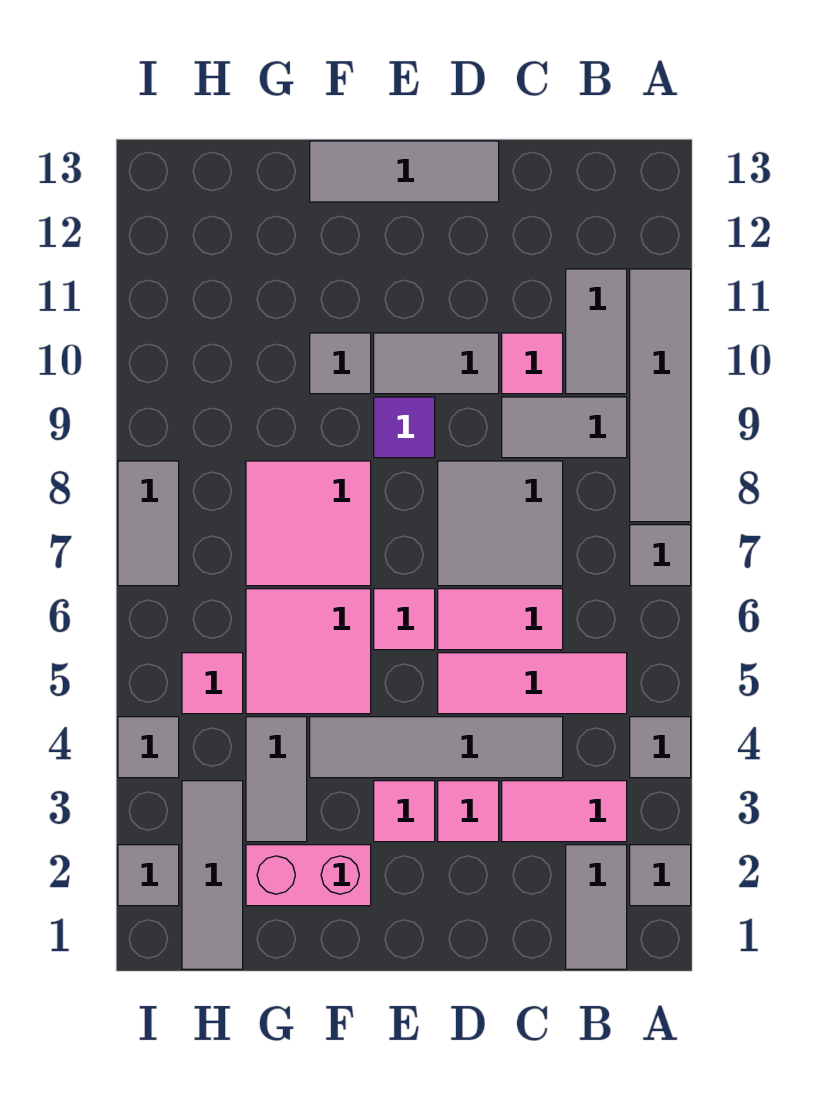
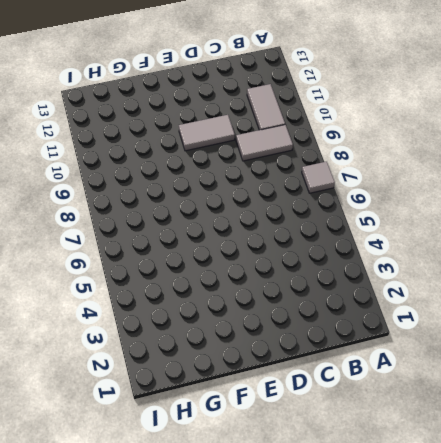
none -> grey tile A2 level 1
none -> grey tile A4 level 1
none -> grey tile A8:A11 level 1

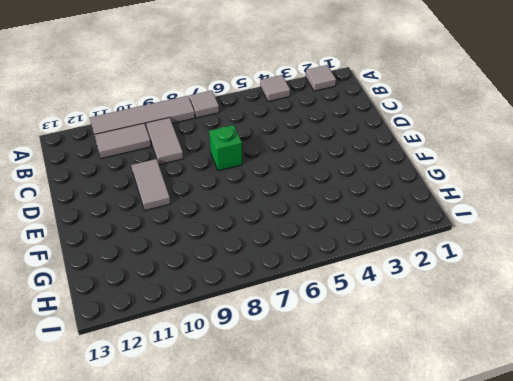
green brick D7 level 1 -> grey tile C7:D8 level 1
none -> grey tile B1:B2 level 1
none -> pink tile B3:C3 level 1
none -> pink tile B5:D5 level 1

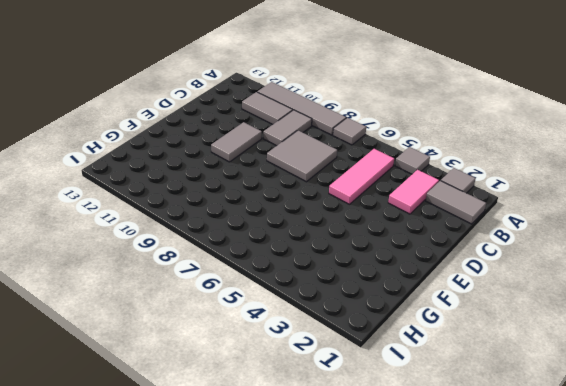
none -> grey tile C4:F4 level 1
none -> pink tile C6:D6 level 1
none -> pink tile C10 level 1

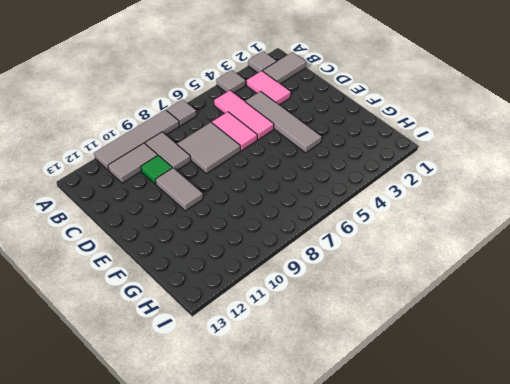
green tile C10 level 1 -> pink tile C10 level 1
none -> pink tile D3 level 1
none -> grey tile D13:F13 level 1
none -> pink tile E3 level 1

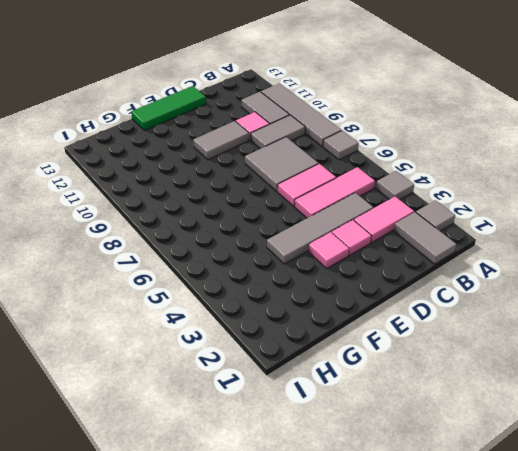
green tile D13:F13 level 1 -> grey tile D13:F13 level 1
none -> pink tile E6 level 1
none -> purple tile E9 level 1
none -> pink brick F2:G2 level 1

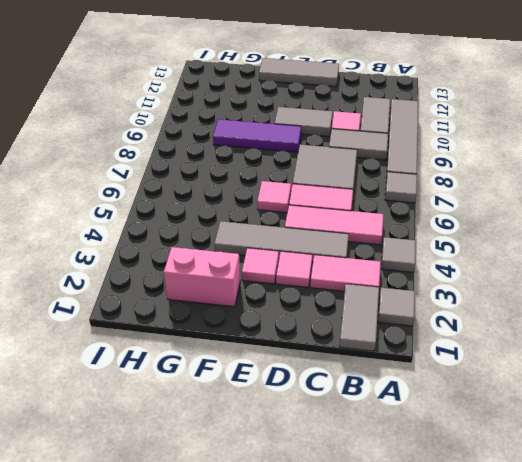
purple tile E9:G9 level 1 -> purple tile E9 level 1
none -> pink tile F5:G6 level 1
none -> pink tile F7:G8 level 1
none -> grey tile F10 level 1

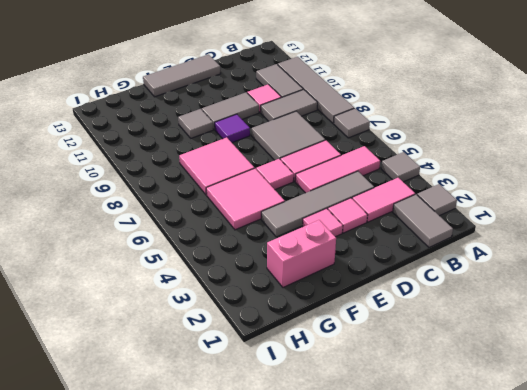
none -> grey tile G3:G4 level 1
none -> grey tile H1:H3 level 1
none -> pink tile H5 level 1

